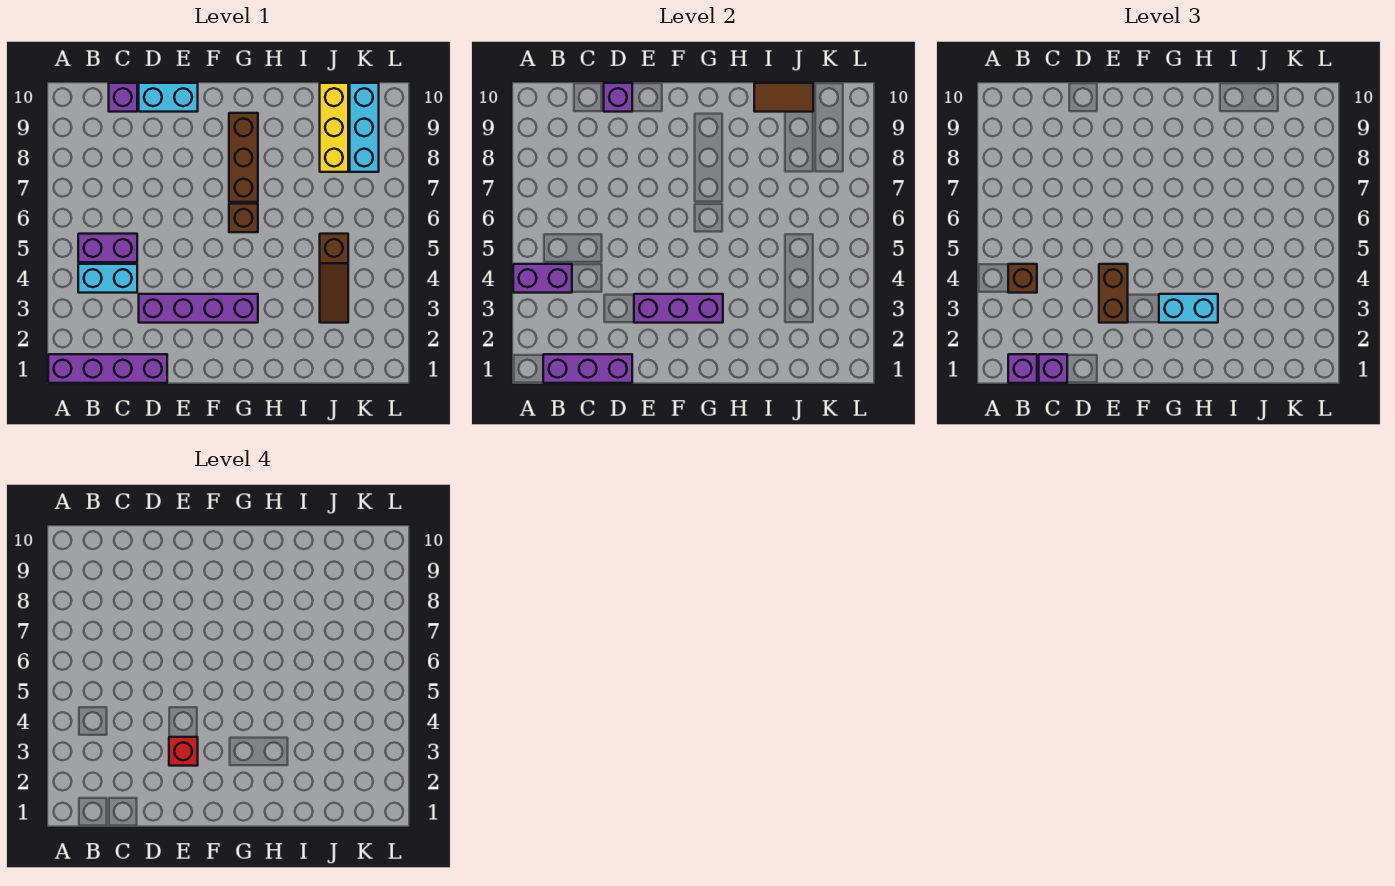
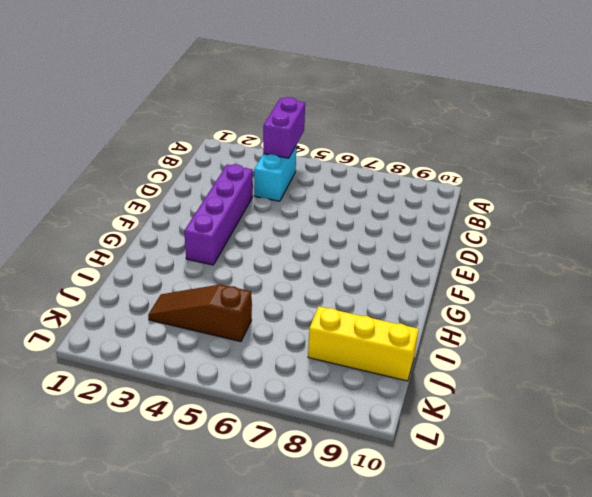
none -> purple brick A1:D1 level 1
none -> purple brick B5:C5 level 1
none -> purple brick C10 level 1

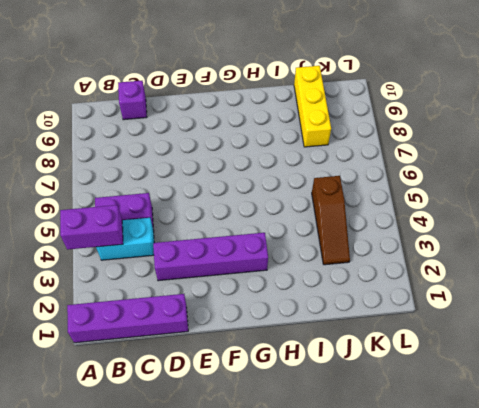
none -> cyan brick D10:E10 level 1
none -> brown brick G6 level 1
none -> brown brick G7:G9 level 1

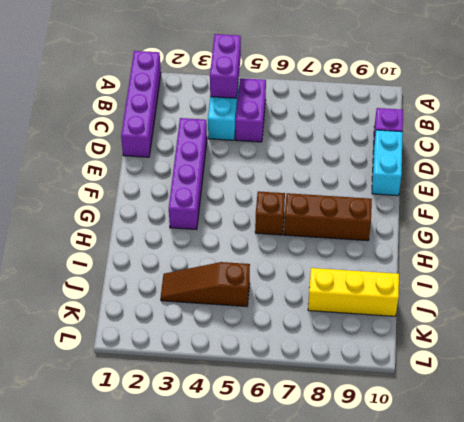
none -> cyan brick K8:K10 level 1
none -> purple brick B1:D1 level 2
none -> purple brick D10 level 2

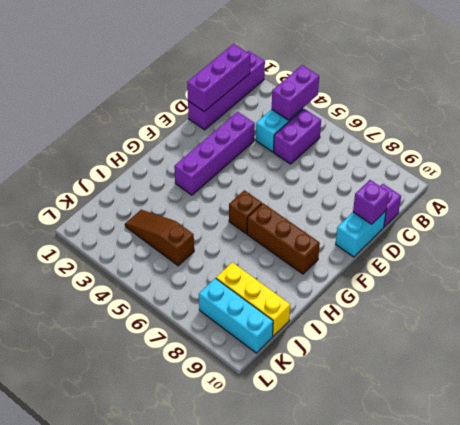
none -> purple brick E3:G3 level 2
none -> brown tile I10:J10 level 2
none -> purple brick B1 level 3

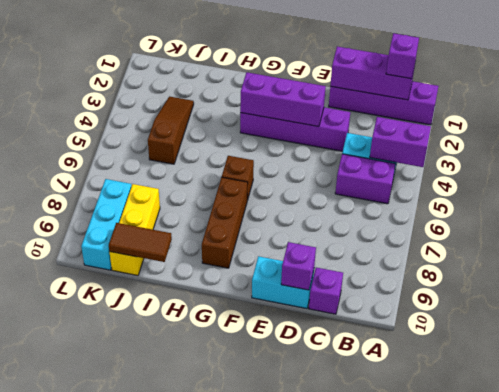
none -> brown brick B4 level 3
none -> purple brick C1 level 3
none -> brown brick E3:E4 level 3

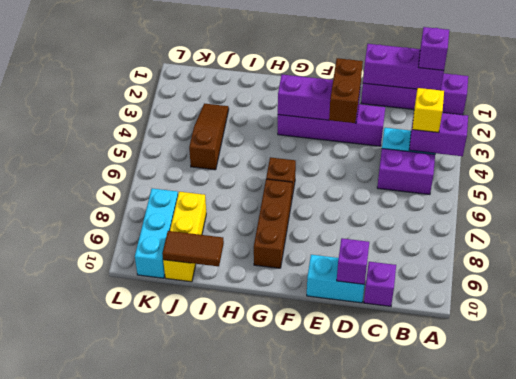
yellow brick B4 level 3 -> brown brick B4 level 3
none -> purple brick C1 level 3
none -> cyan brick G3:H3 level 3
none -> red brick E3 level 4

